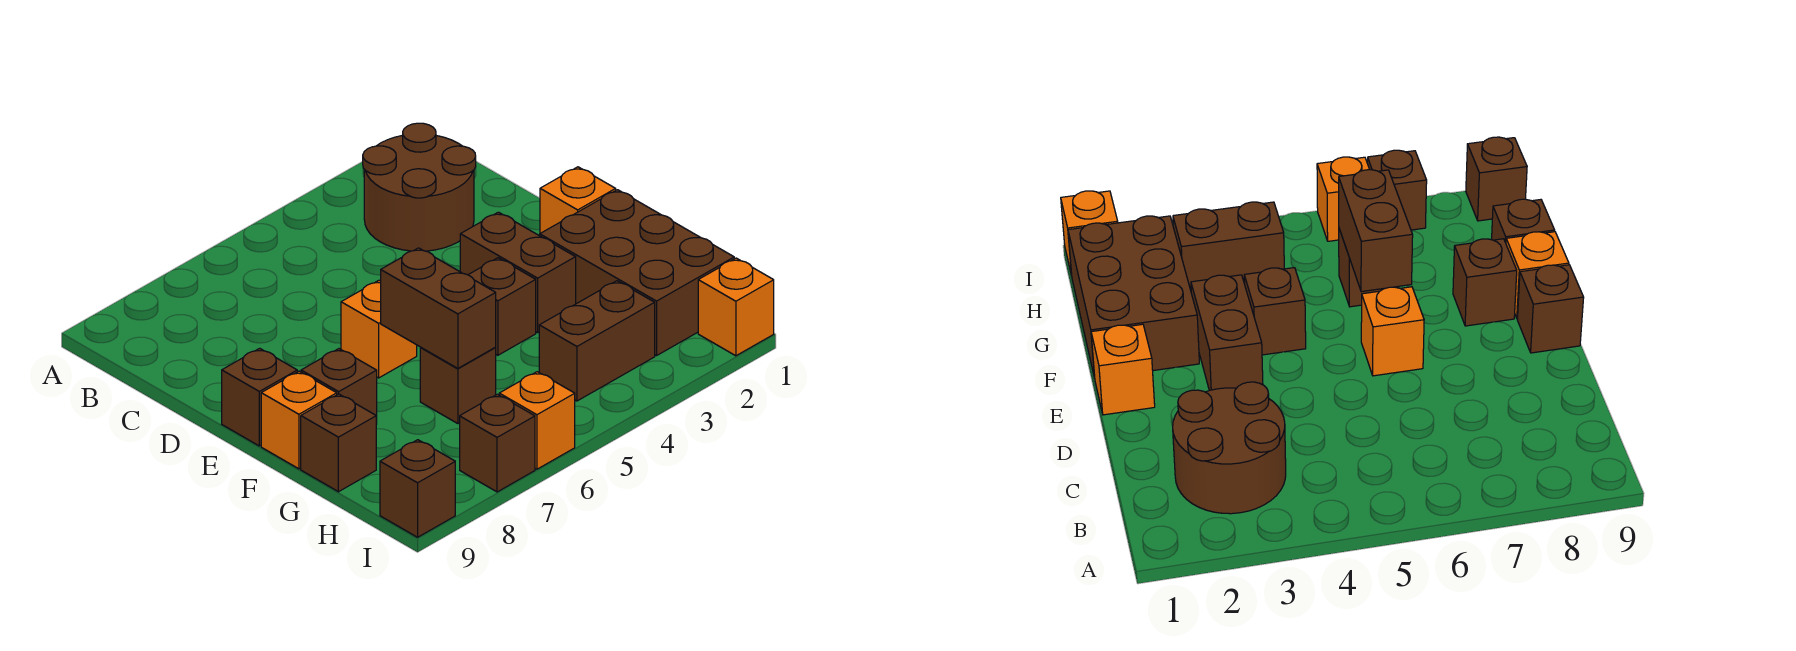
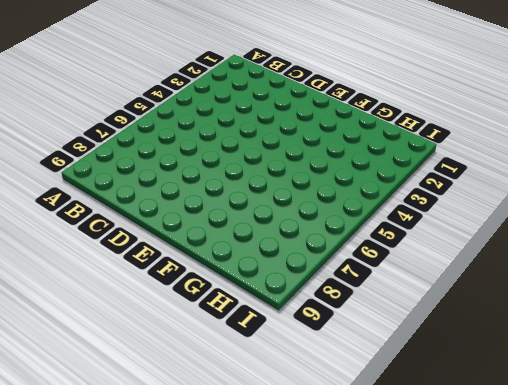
none -> brown round brick B2:C3 level 1
none -> orange brick E1 level 1
none -> brown brick E3:F3 level 1

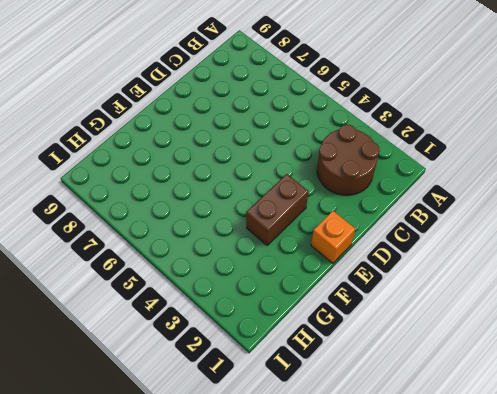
none -> orange brick E6 level 1
none -> brown brick E9 level 1
none -> brown brick F1:H2 level 1

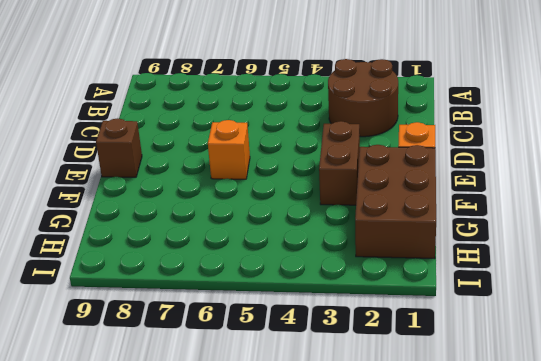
none -> brown brick F4 level 1
none -> brown brick F8 level 1
none -> orange brick F9 level 1

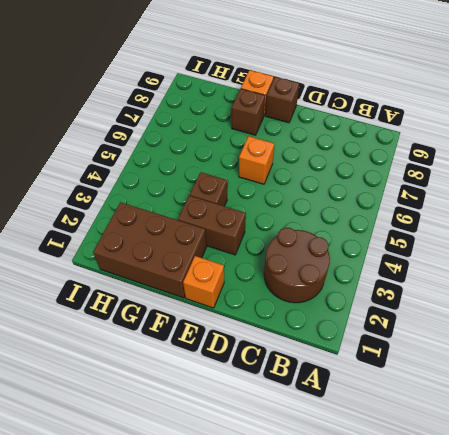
none -> brown brick G6 level 1
none -> brown brick G9 level 1
none -> brown brick H3:H4 level 1

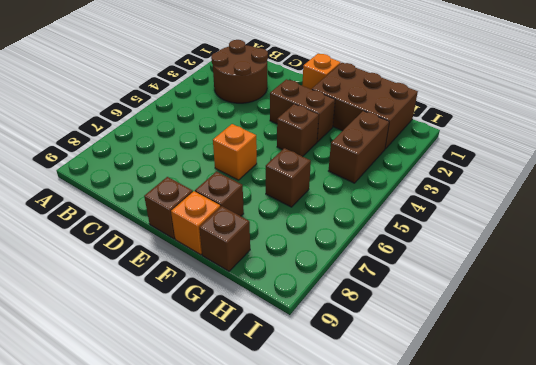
none -> orange brick I1 level 1
none -> orange brick I6 level 1
none -> brown brick I7 level 1

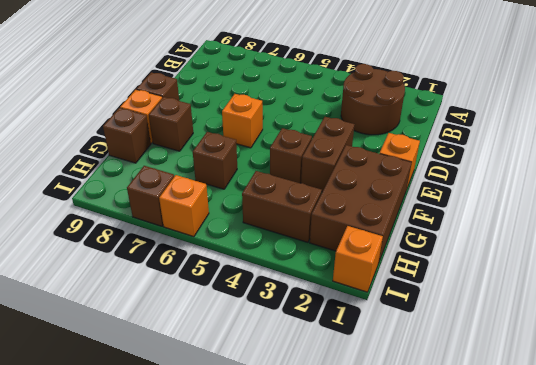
none -> brown brick I9 level 1
none -> brown brick F6:G6 level 2

